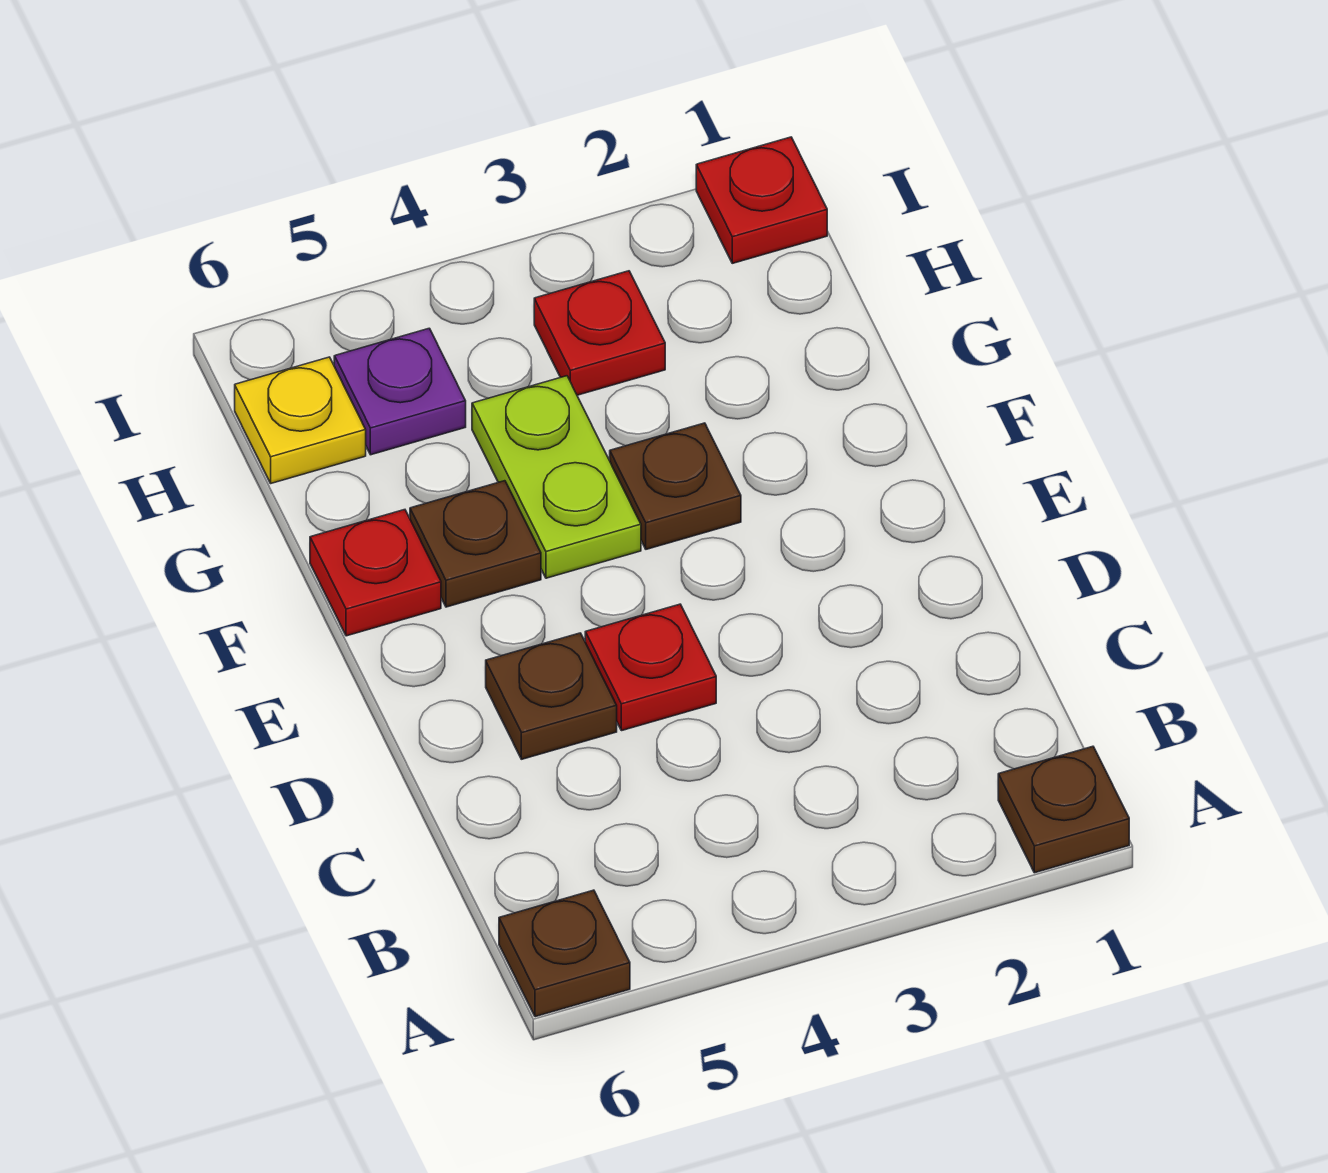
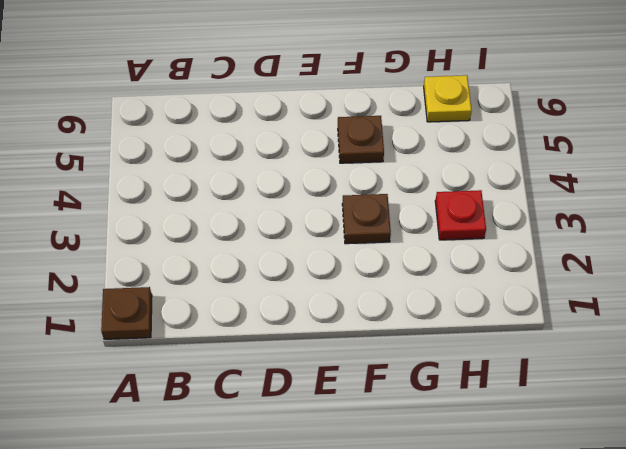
none -> brown plate A6 level 1
none -> red plate D4 level 1
none -> brown plate D5 level 1

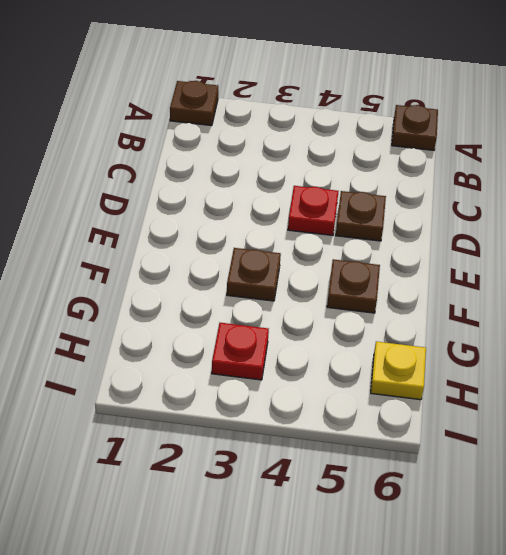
none -> lime plate F4:G4 level 1
none -> red plate F6 level 1
none -> purple plate H5 level 1

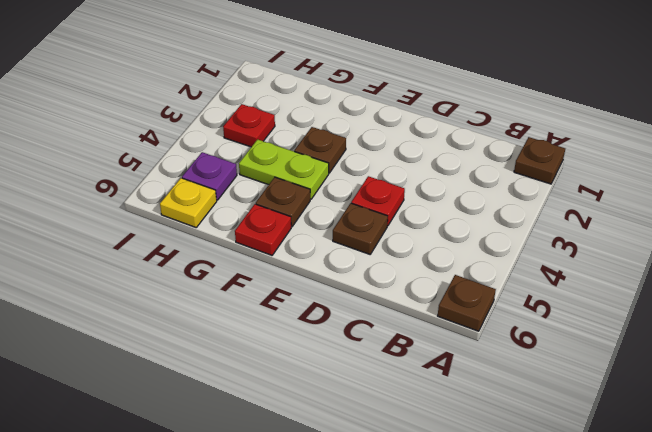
none -> red plate I1 level 1

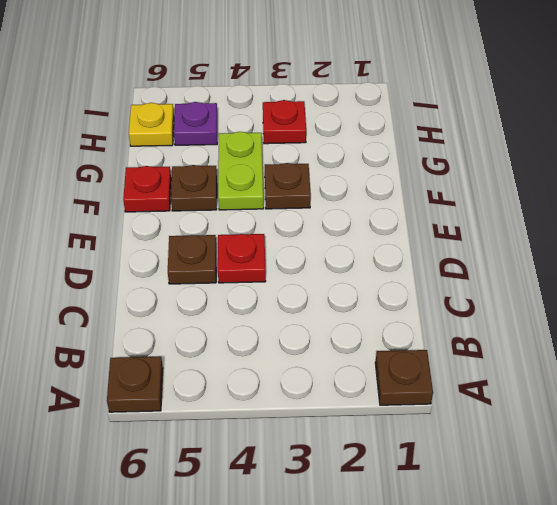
none -> red plate I1 level 1

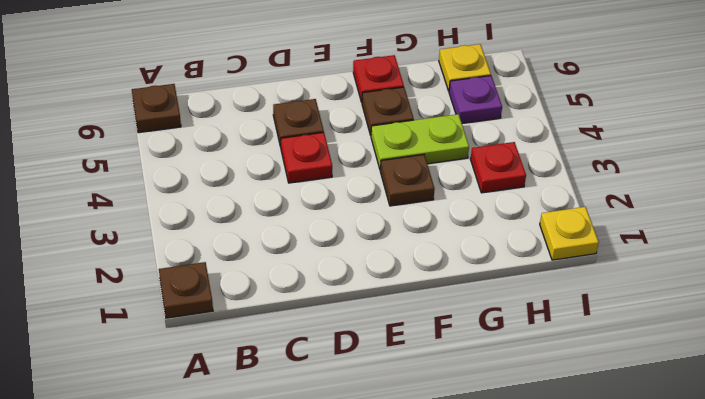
yellow plate I1 level 1 -> red plate I1 level 1

